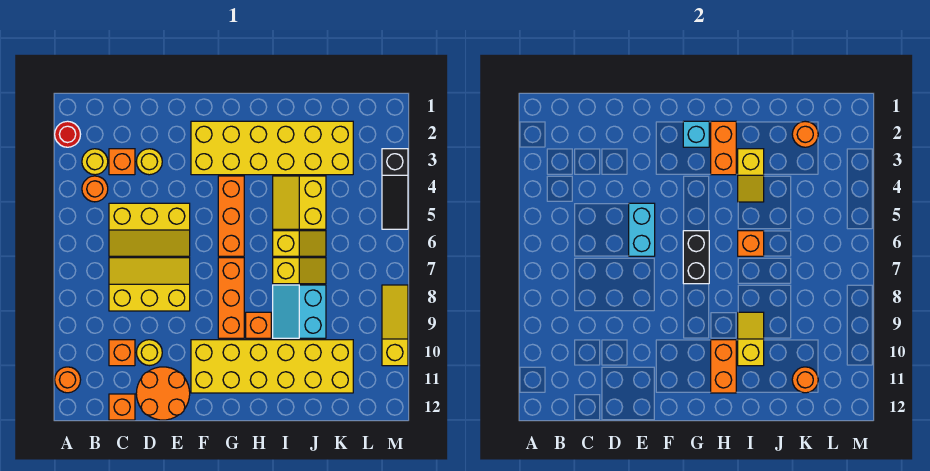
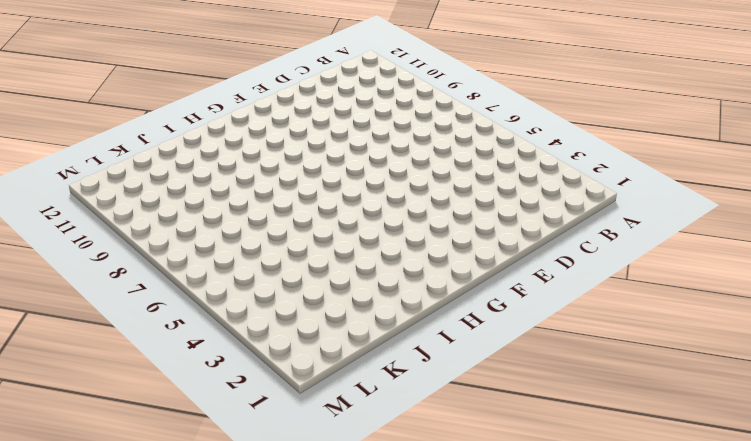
none -> red round brick A2 level 1
none -> orange round brick A11 level 1
none -> yellow round brick B3 level 1
none -> orange round brick B4 level 1

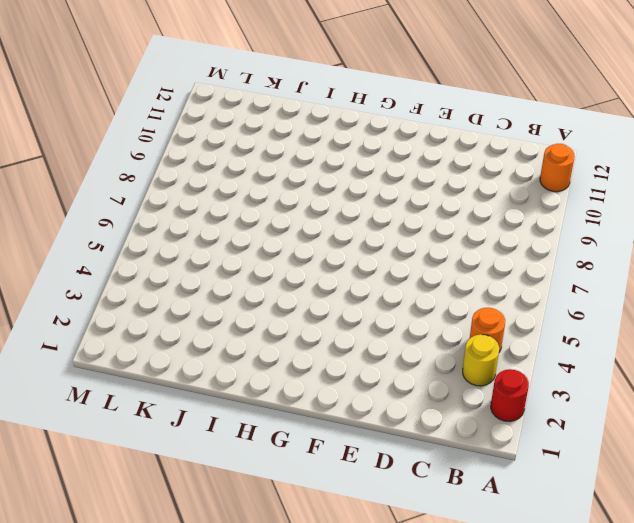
none -> orange brick C3 level 1
none -> yellow slope C5:E6 level 1 top 5
none -> yellow slope C7:E8 level 1 top 8
none -> orange brick C10 level 1

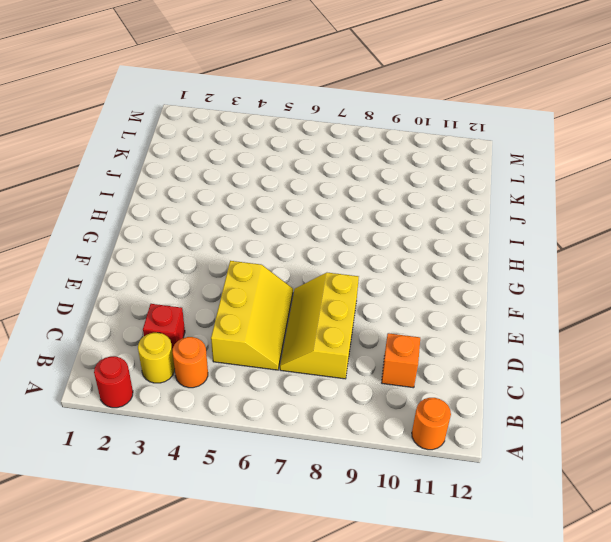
red brick C3 level 1 -> orange brick C3 level 1
none -> orange brick C12 level 1
none -> yellow round brick D3 level 1
none -> yellow round brick D10 level 1
none -> orange round brick D11:E12 level 1

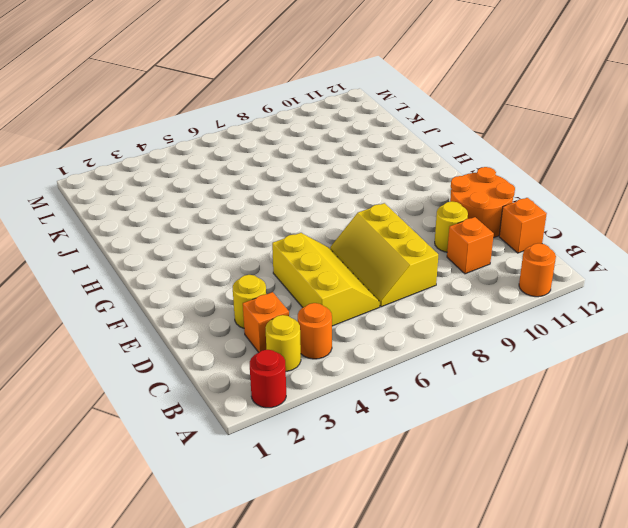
none -> yellow brick F2:K3 level 1
none -> yellow brick F10:K11 level 1
none -> orange brick G4:G6 level 1
none -> orange brick G7:G9 level 1

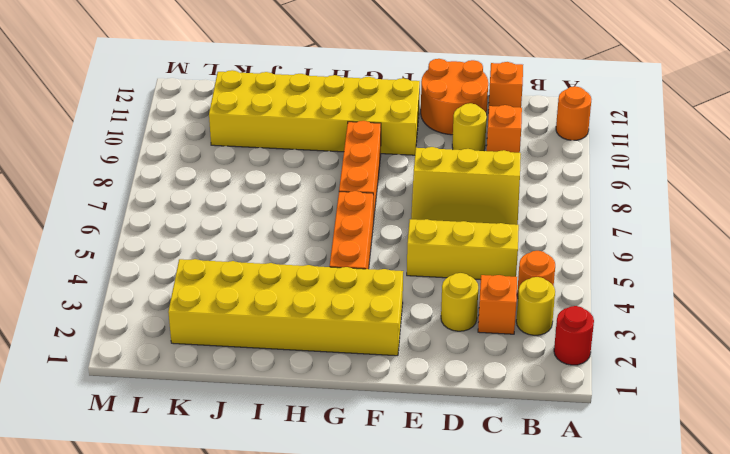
none -> orange brick H9 level 1
none -> yellow slope I4:J5 level 1 top J
none -> yellow slope I6:J6 level 1 top I
none -> yellow slope I7:J7 level 1 top I

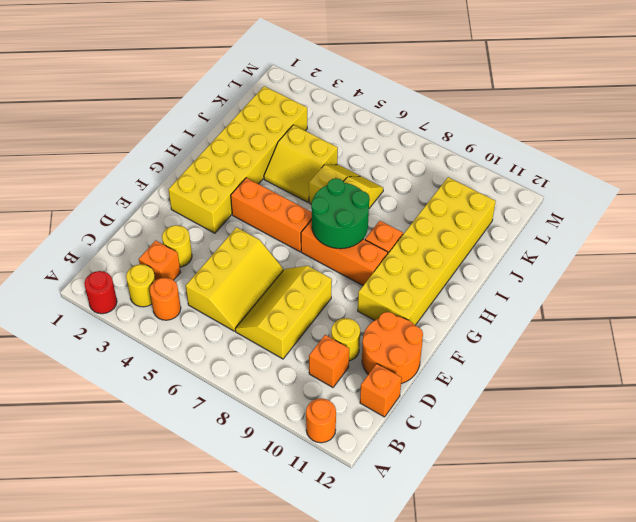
green round brick G7:H8 level 2 -> black brick G6:G7 level 2
none -> cyan slope I8:J9 level 1 top J
none -> black slope M3:M5 level 1 top 3
none -> yellow slope M8:M10 level 1 top 10
none -> cyan brick E5:E6 level 2

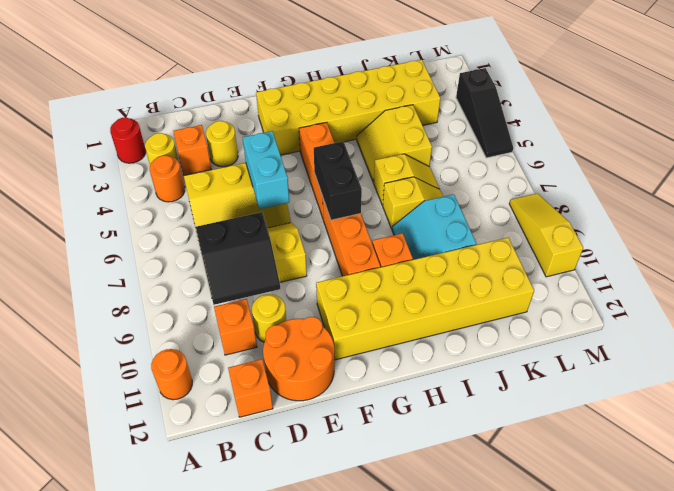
black slope C8:D9 level 2 top 8 -> none
none -> cyan brick G2 level 2
none -> orange brick H2:H3 level 2
none -> orange brick H10:H11 level 2
none -> yellow slope I3:I4 level 2 top 3

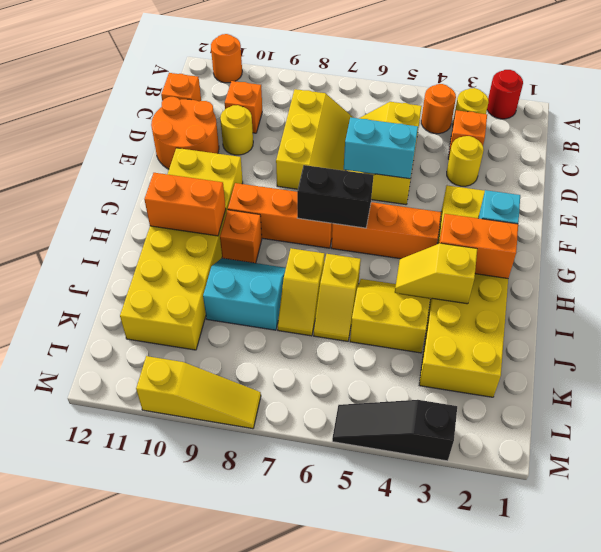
none -> orange brick I6 level 2
none -> yellow slope I9:I10 level 2 top 10
none -> orange round brick K2 level 2
none -> orange round brick K11 level 2

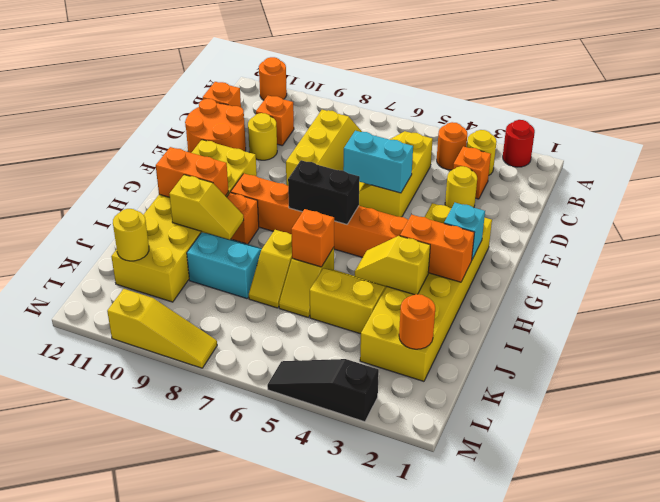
yellow round brick K11 level 2 -> orange round brick K11 level 2

